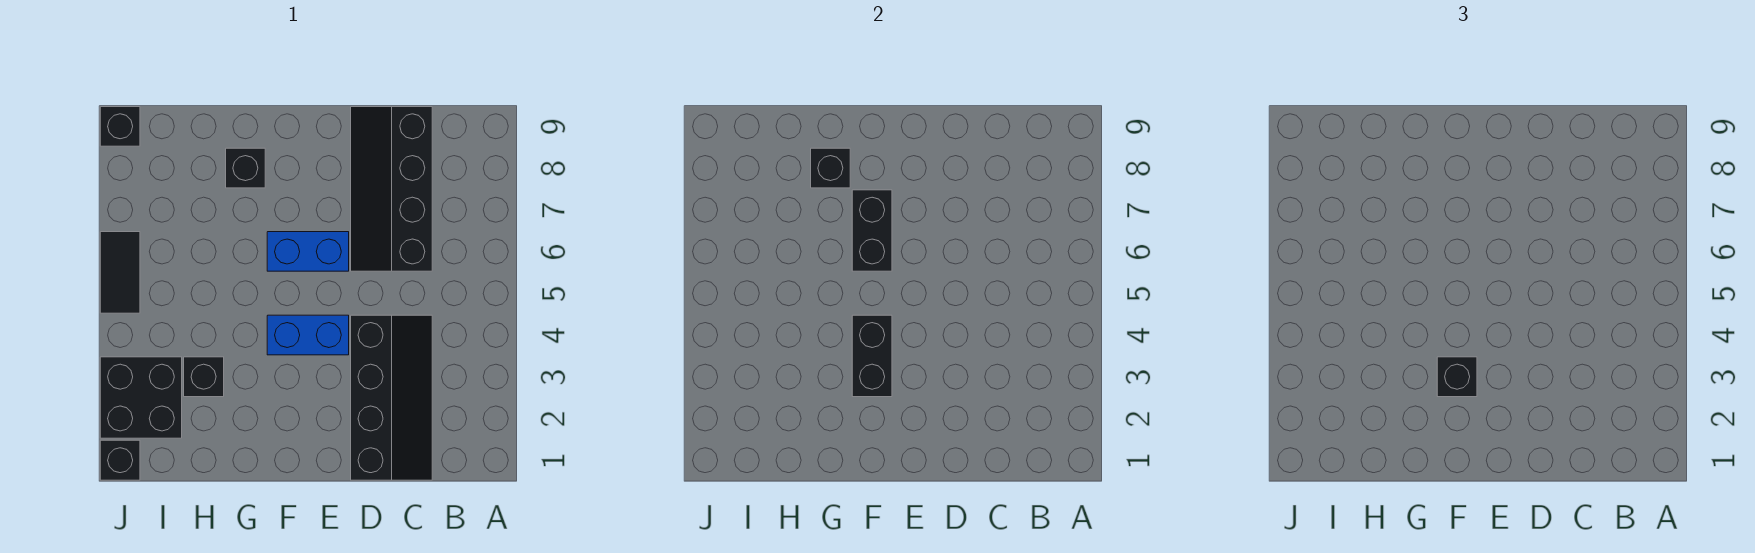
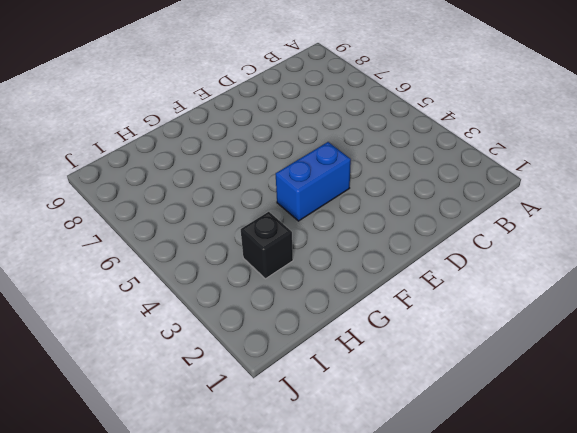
none -> black slope C1:D4 level 1 top D
none -> black slope C6:D9 level 1 top C
none -> blue brick E6:F6 level 1

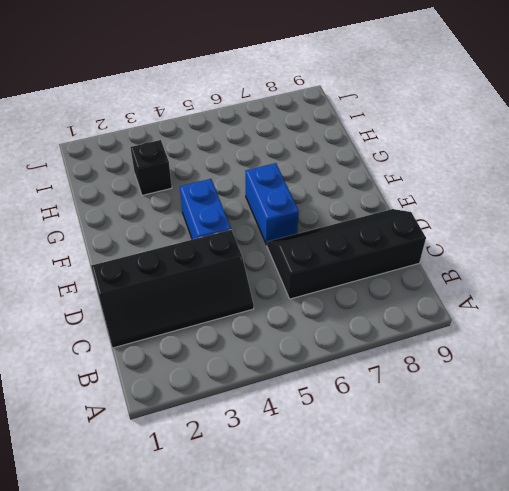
none -> black brick G8 level 1
none -> black brick I2:J3 level 1
none -> black brick J1 level 1

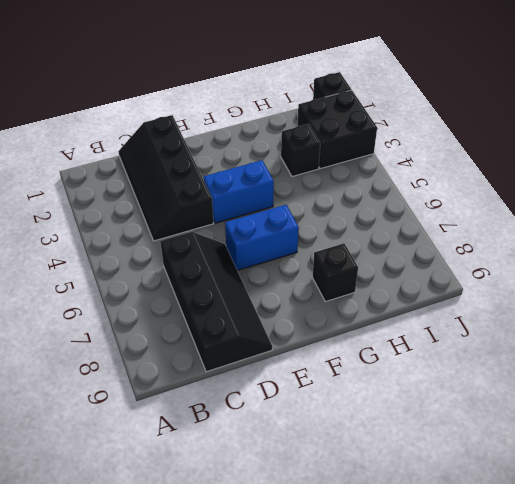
none -> black tile J5:J6 level 1
none -> black brick J9 level 1
none -> black brick F3:F4 level 2

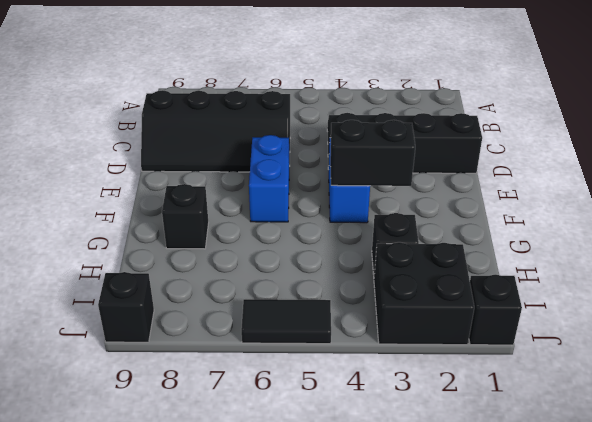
none -> black brick F6:F7 level 2
none -> black brick G8 level 2
none -> black brick F3 level 3

